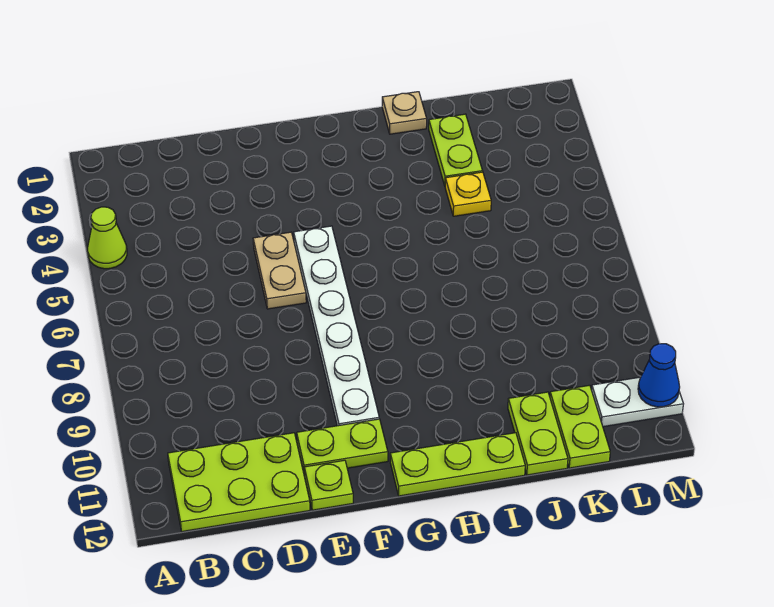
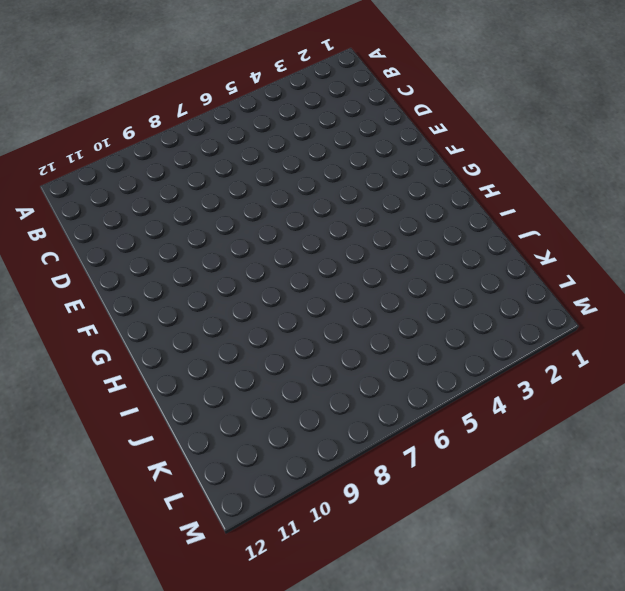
none -> lime cone A4 level 1
none -> lime plate B11:D12 level 1
none -> tan plate E5:E6 level 1

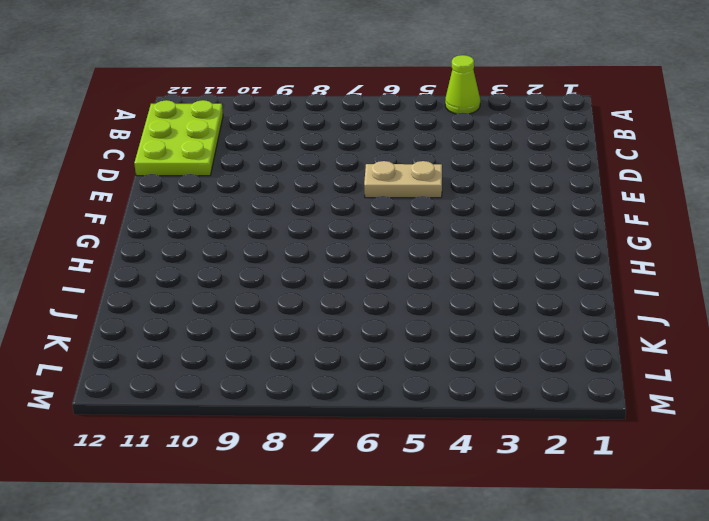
none -> lime plate E11:F11 level 1
none -> lime plate E12 level 1
none -> white plate F5:F10 level 1

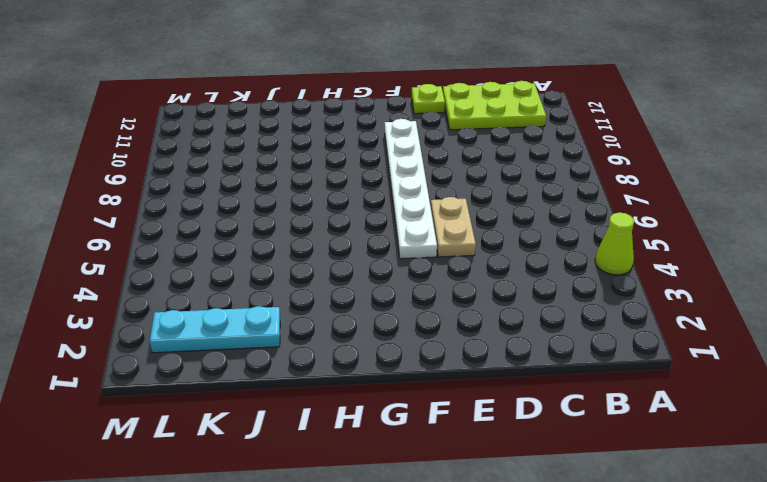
cyan plate J2:L2 level 1 -> lime plate J2:J3 level 1
none -> lime plate E11:F11 level 1
none -> lime plate G12:I12 level 1
none -> tan plate I1 level 1

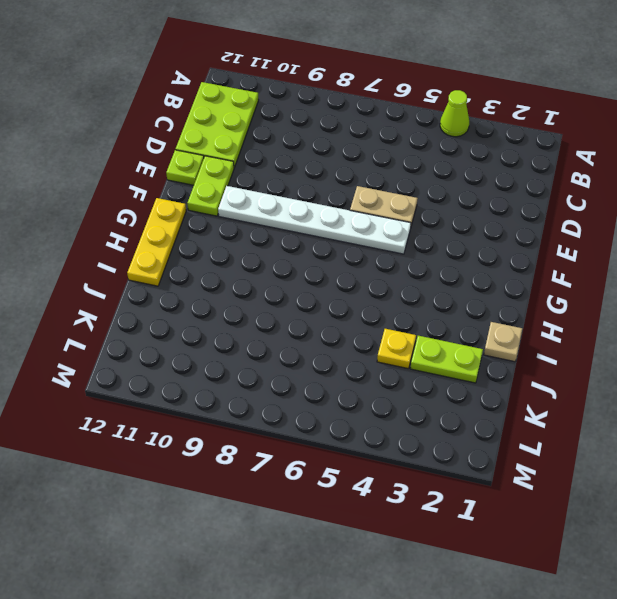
yellow plate G12:I12 level 1 -> lime plate G12:I12 level 1
none -> lime plate J11:J12 level 1
none -> lime plate K11:K12 level 1
none -> white plate L11:M11 level 1

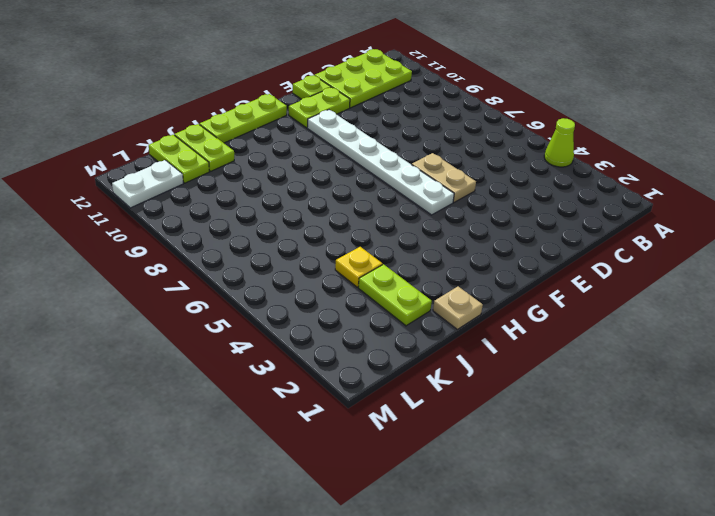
none -> blue cone M11 level 2

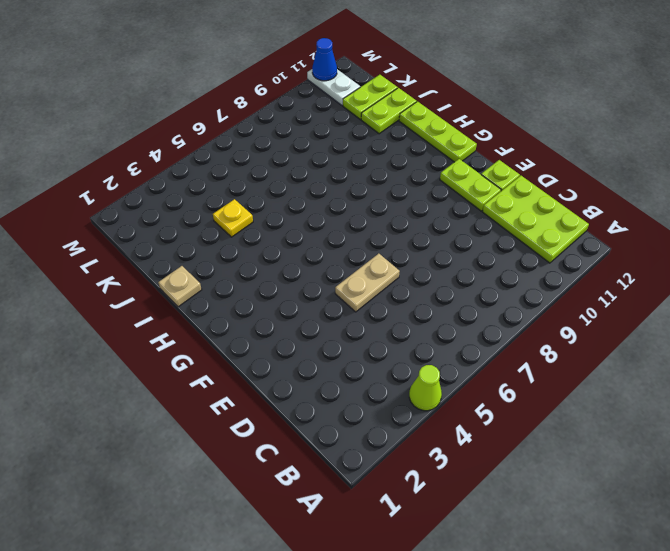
none -> white plate F5:F10 level 1
none -> lime plate J2:J3 level 1

